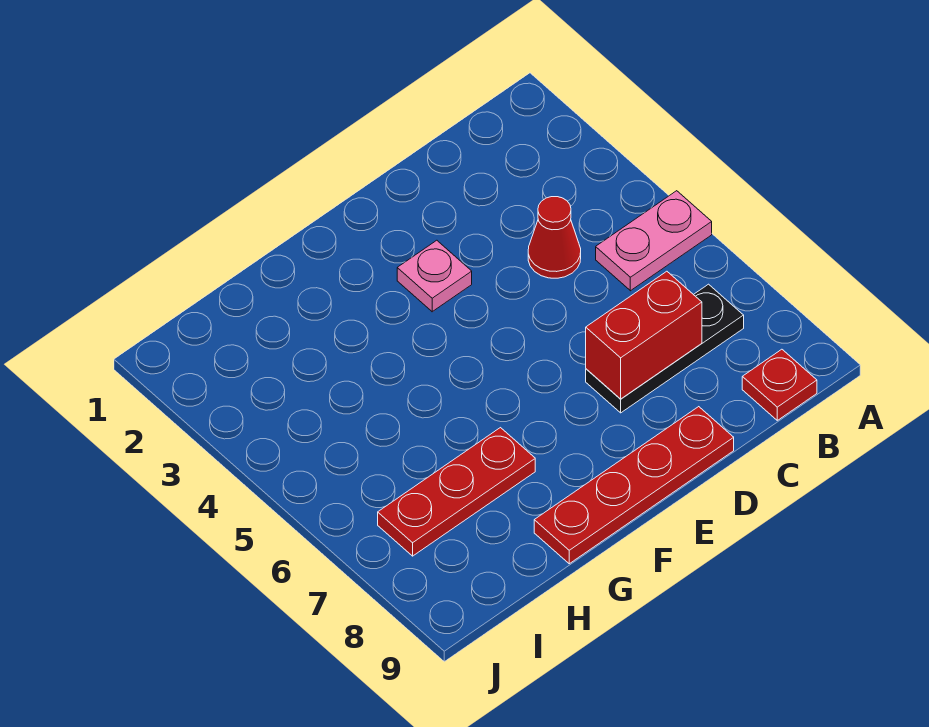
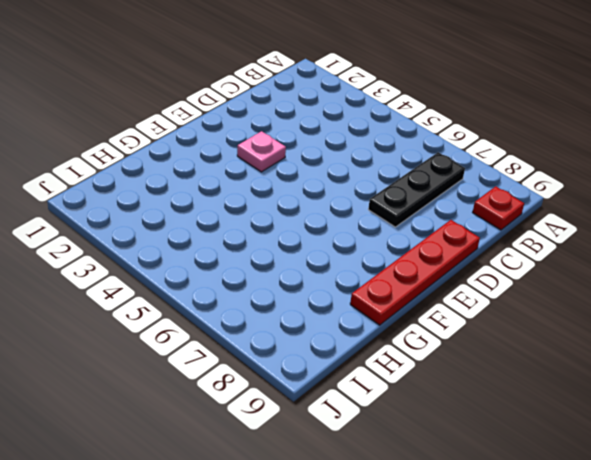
none -> pink plate A5:B5 level 1
none -> red cone C4 level 1

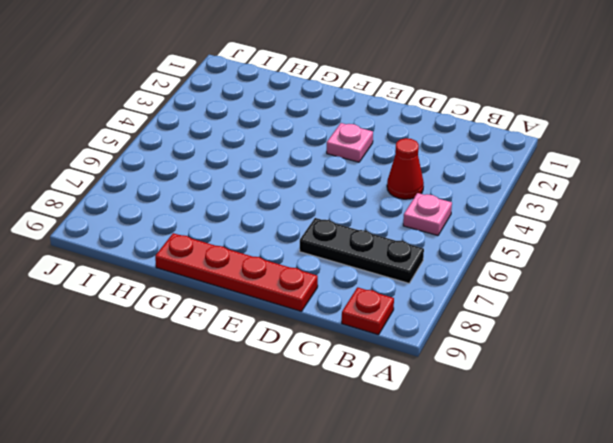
pink plate B5 level 1 -> pink plate A5:B5 level 1
none -> red plate G7:I7 level 1
none -> red brick C7:D7 level 2

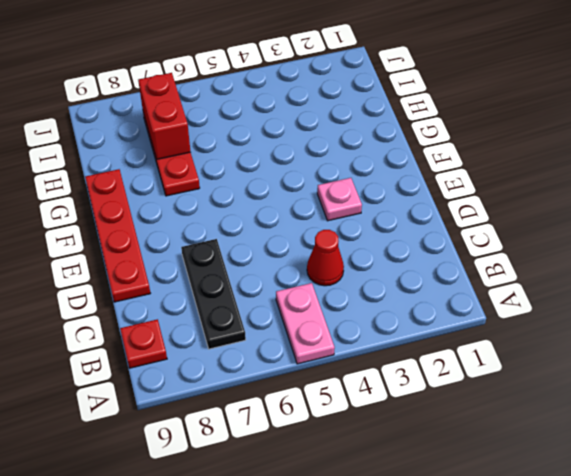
red brick H7:I7 level 2 -> red brick C7:D7 level 2

